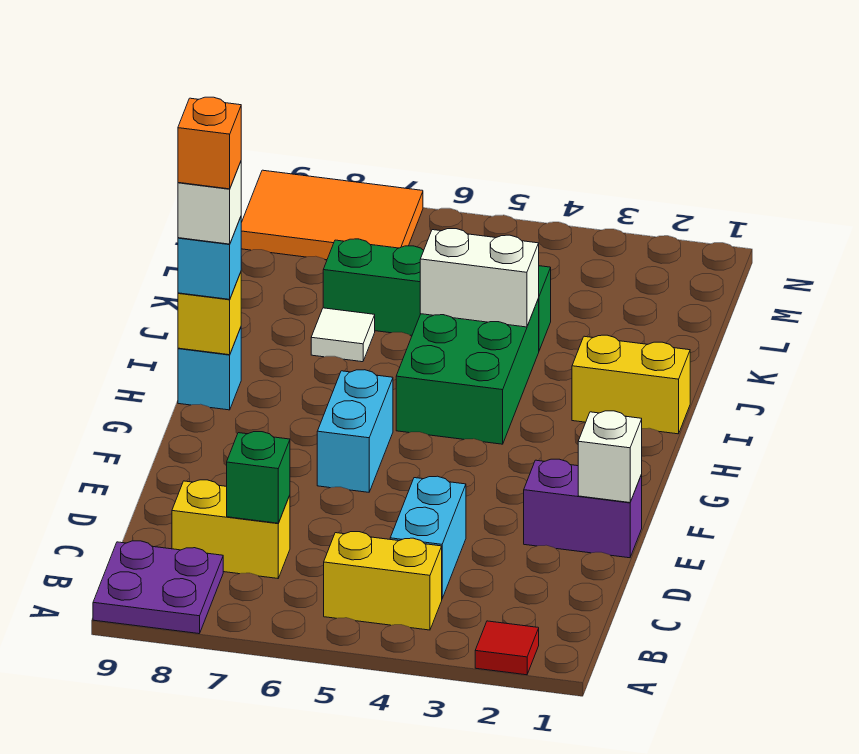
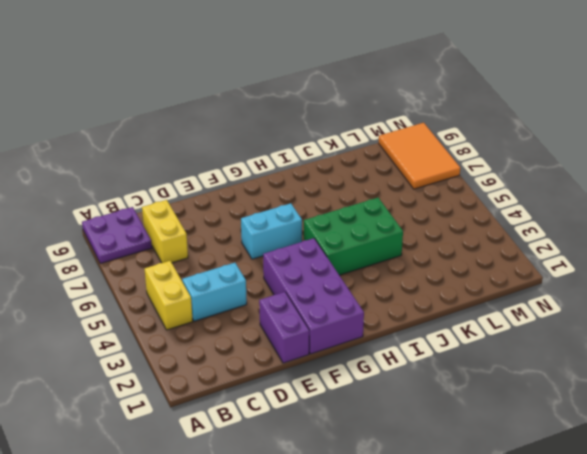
purple brick F1:G4 level 1 -> none
none -> red tile A2 level 1
none -> cyan brick H9 level 1
none -> yellow brick I1:I2 level 1

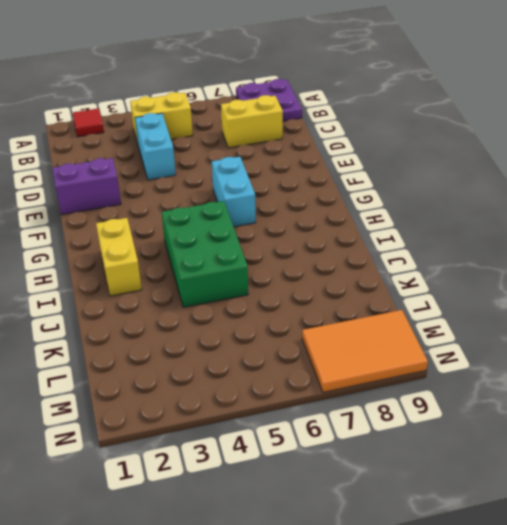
yellow brick H2:I2 level 1 -> yellow brick I1:I2 level 1
none -> cyan brick H9 level 1
none -> white tile J7 level 1
none -> green brick K4:K7 level 1

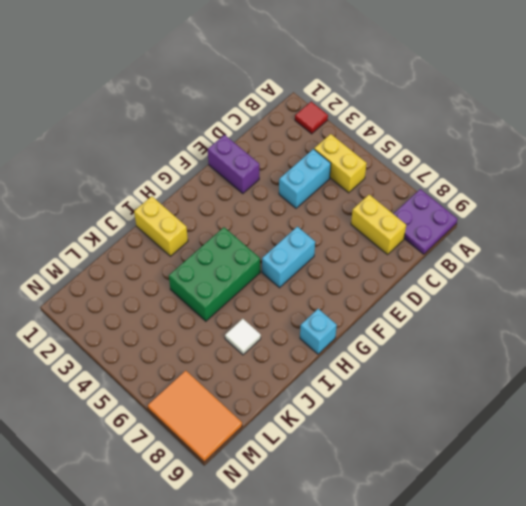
none -> green brick K4:K7 level 1
none -> green brick C7 level 2
none -> white brick E1 level 2

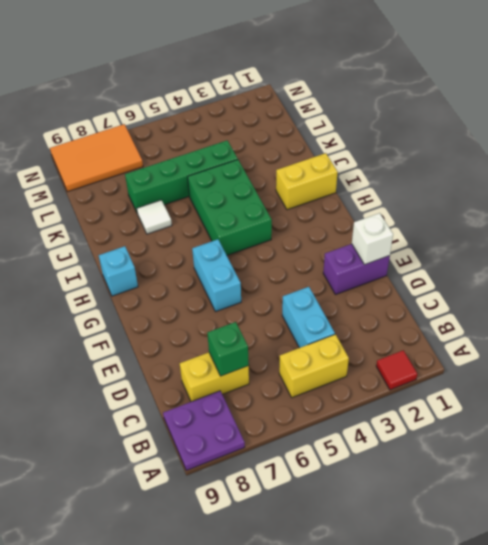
none -> yellow brick H9 level 2
none -> white brick J4:J5 level 2
none -> cyan brick H9 level 3

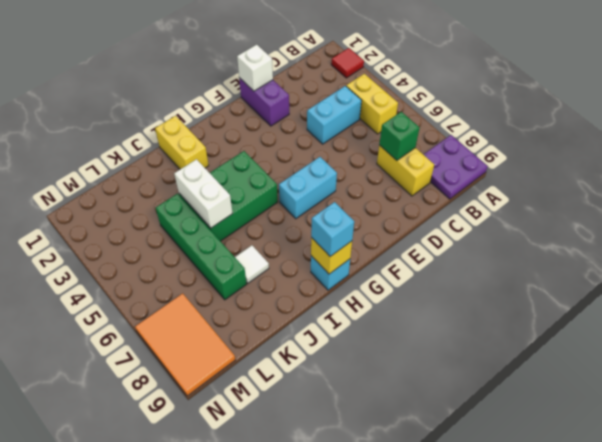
none -> white brick H9 level 4
none -> orange brick H9 level 5

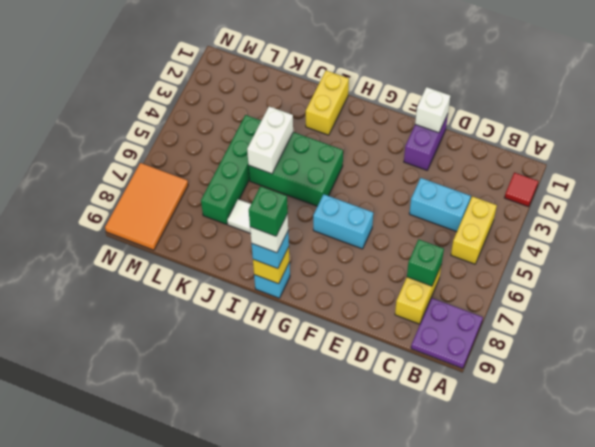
green brick H9 level 5 -> orange brick H9 level 5

